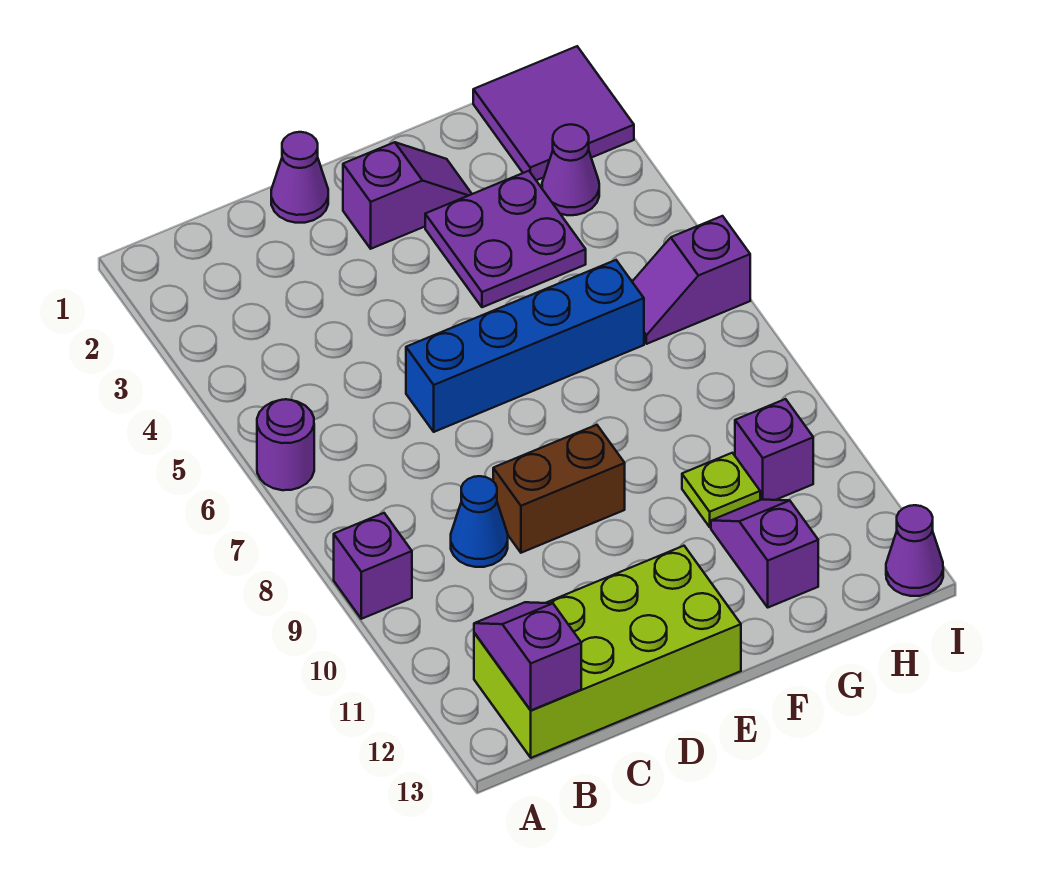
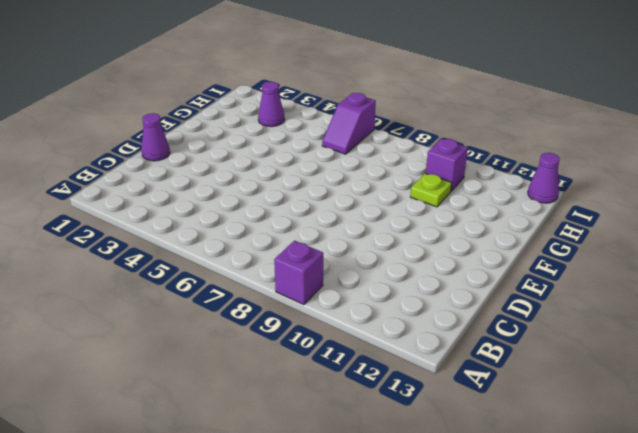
none -> purple round brick A6 level 1
none -> lime brick B12:E13 level 1
none -> blue cone C9 level 1

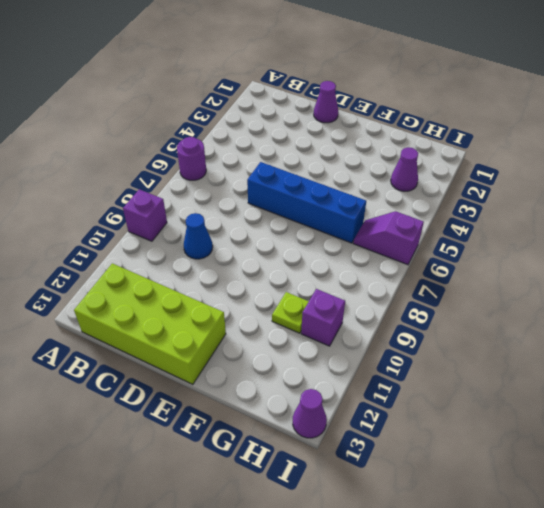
none -> brown brick D9:E9 level 1
none -> purple slope E2:F2 level 1 top E
none -> purple plate F3:G4 level 1

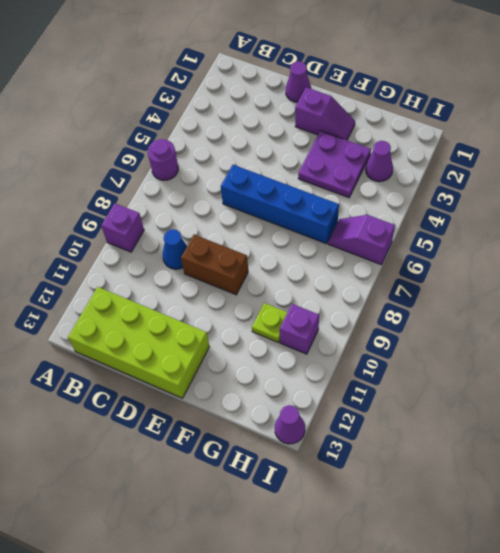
none -> purple slope G11:G12 level 1 top 12
none -> purple tile H1:I2 level 1
none -> purple slope B12:B13 level 2 top 13

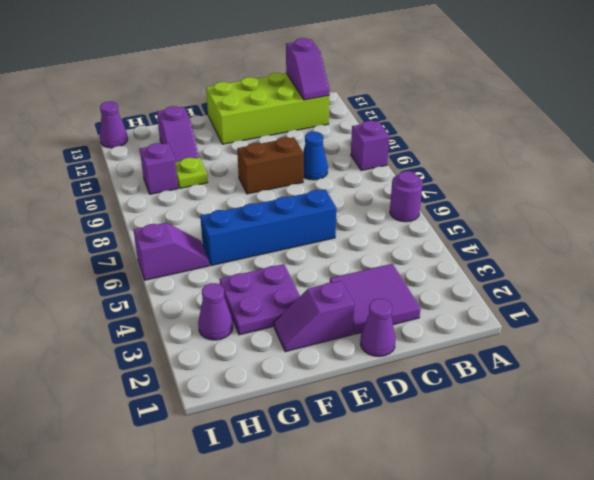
purple tile C2:D3 level 1 -> purple tile H1:I2 level 1

